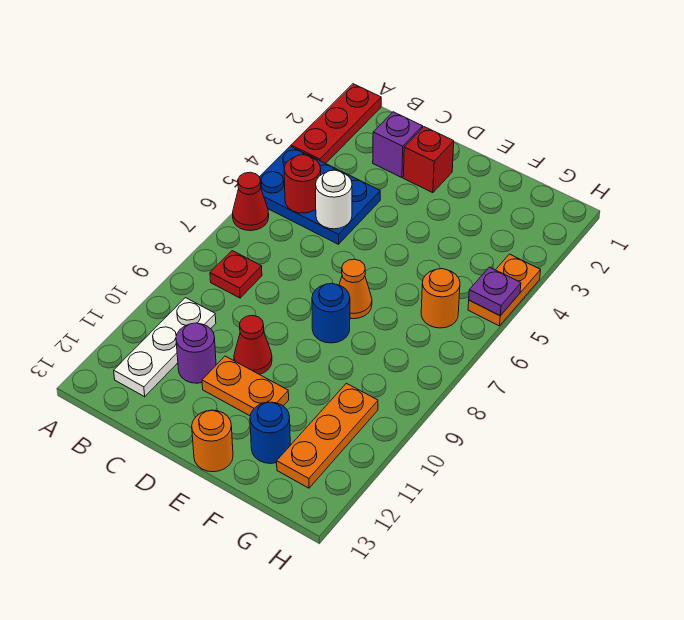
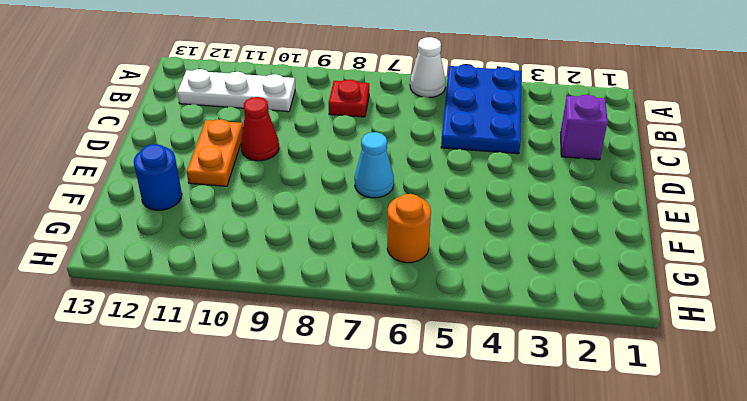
white cone A6 level 1 -> red cone A6 level 1
cyan cone E7 level 1 -> orange cone E7 level 1
none -> red plate A1:A3 level 1
none -> purple round brick C11 level 1
none -> red brick D2 level 1

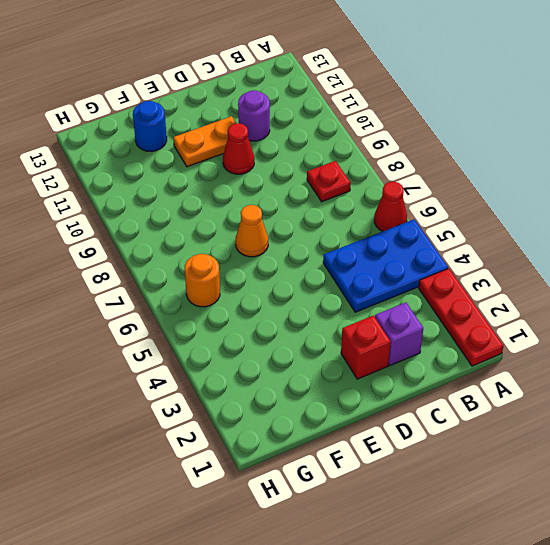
none -> white plate B10:B12 level 1
none -> blue round brick E8 level 1
none -> orange round brick E13 level 1

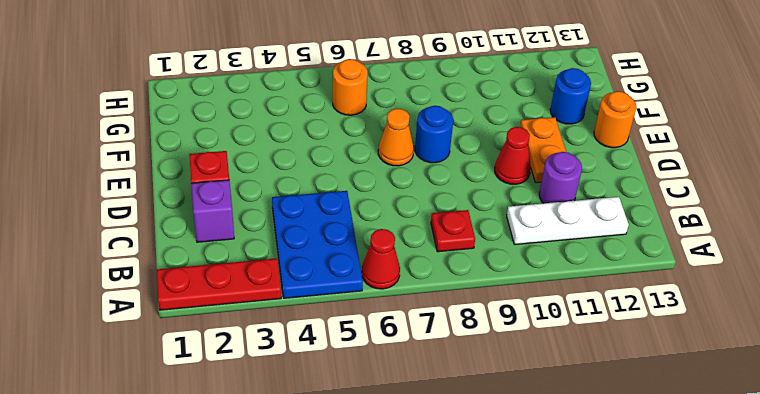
none -> orange plate G10:G12 level 1
none -> orange plate H4:H5 level 1
none -> red round brick B5 level 2

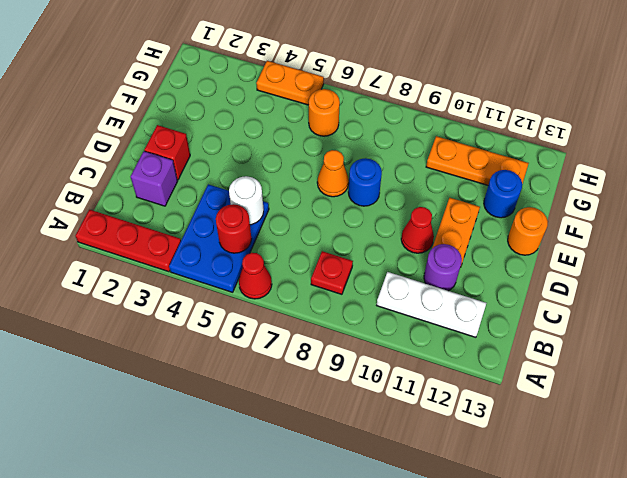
none -> purple plate H5 level 2

